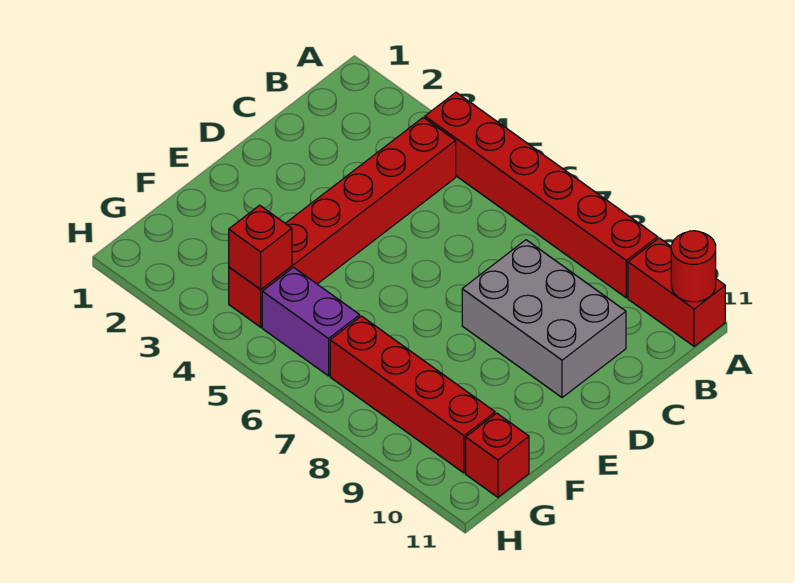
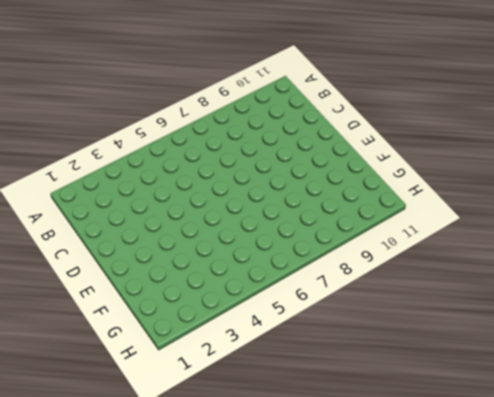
none -> red brick A4:A9 level 1
none -> red brick A10:A11 level 1

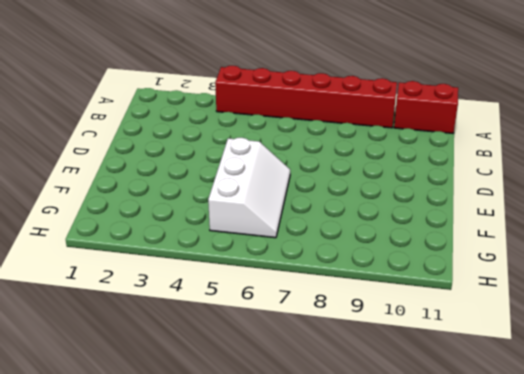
white slope E5:G6 level 1 top 5 -> purple brick G5:G6 level 1
none -> red brick B4:G4 level 1
none -> grey brick C8:D10 level 1

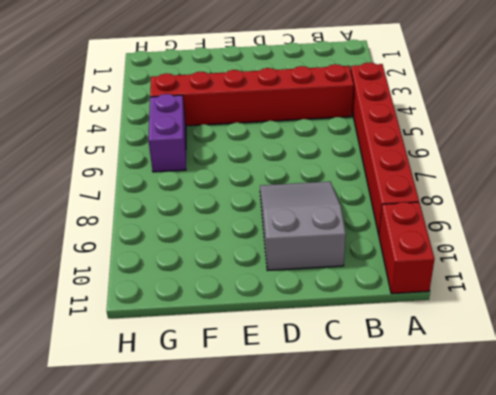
grey slope C8:D10 level 1 top 10 -> grey brick C8:D10 level 1
none -> red brick G7:G10 level 1
none -> red brick G11 level 1

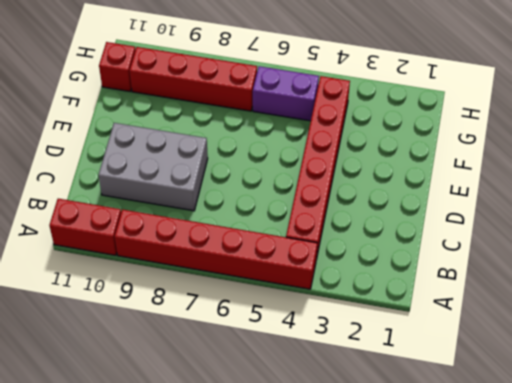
none -> red round brick A11 level 2
none -> red brick G4 level 2

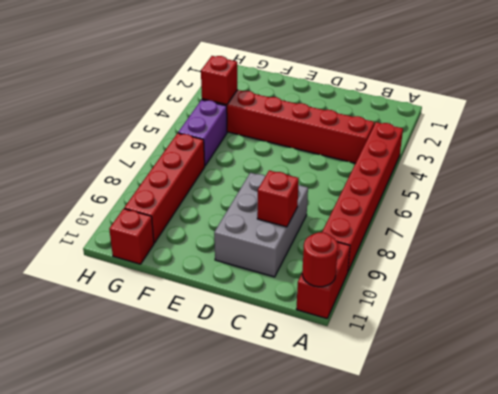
red brick C9 level 2 -> none

